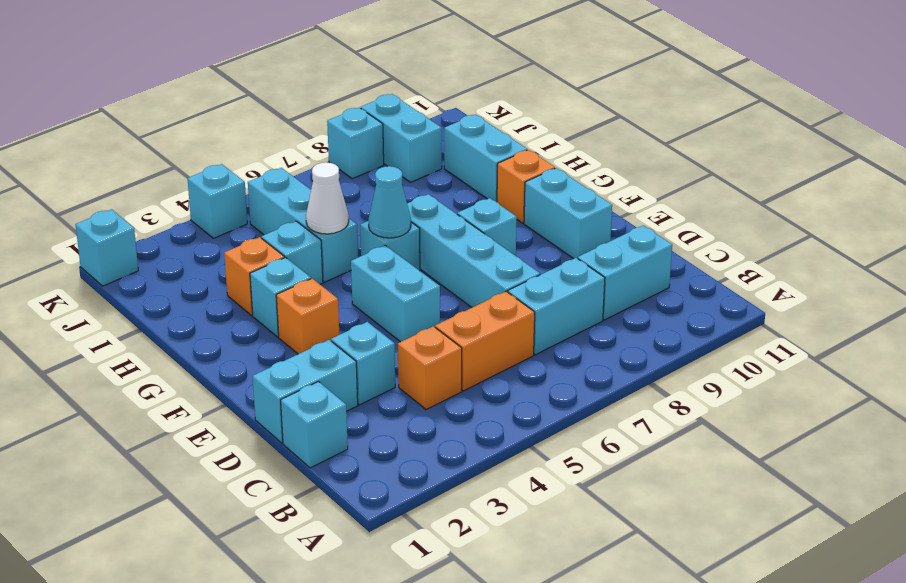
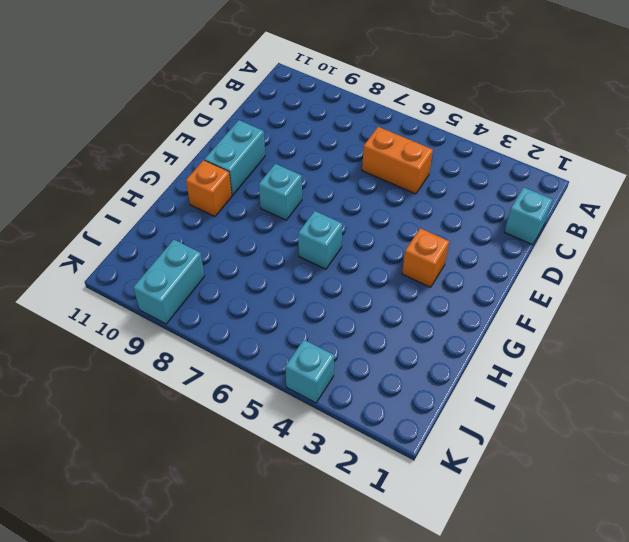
none -> orange brick C4 level 1
none -> cyan brick C7:C8 level 1
none -> cyan brick C9:C10 level 1

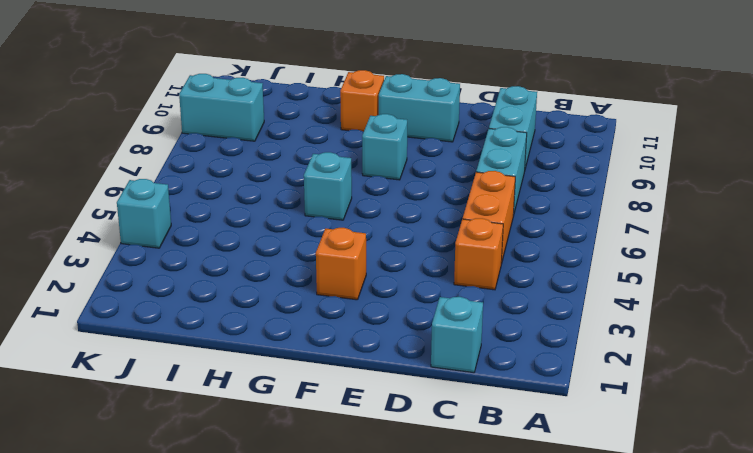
none -> cyan brick D1:D2 level 1
none -> cyan brick D3 level 1
none -> cyan brick D7:G7 level 1

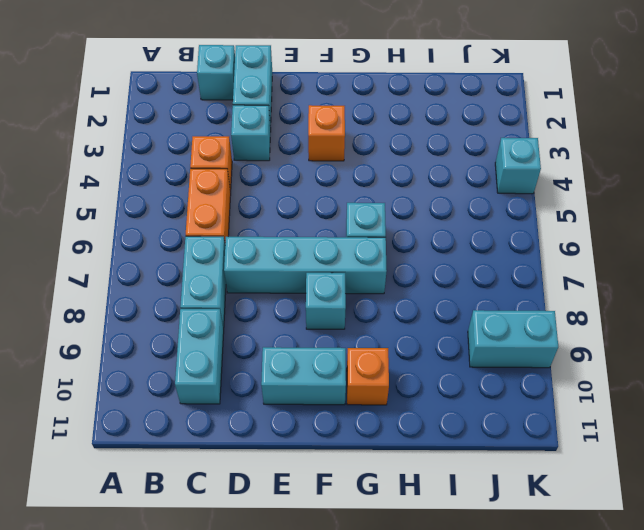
none -> cyan brick E5:F5 level 1
none -> cyan brick G3 level 1
none -> orange brick H3 level 1

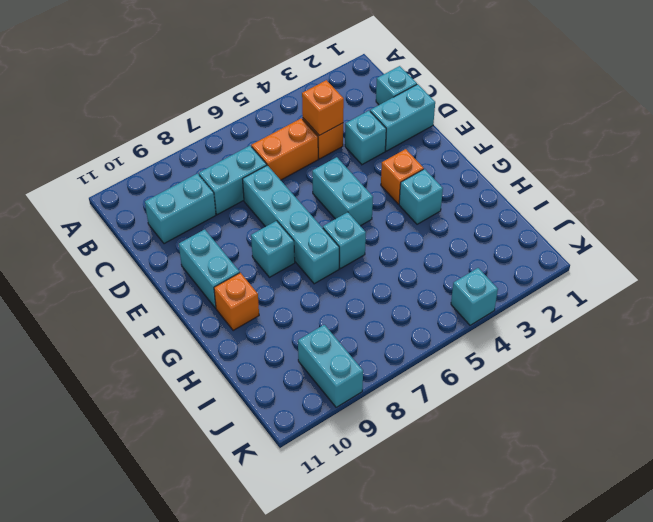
orange brick C4 level 2 -> orange brick H3 level 1
none -> cyan brick H4 level 1
none -> cyan brick H5:J5 level 1
none -> cyan brick H10:I10 level 1

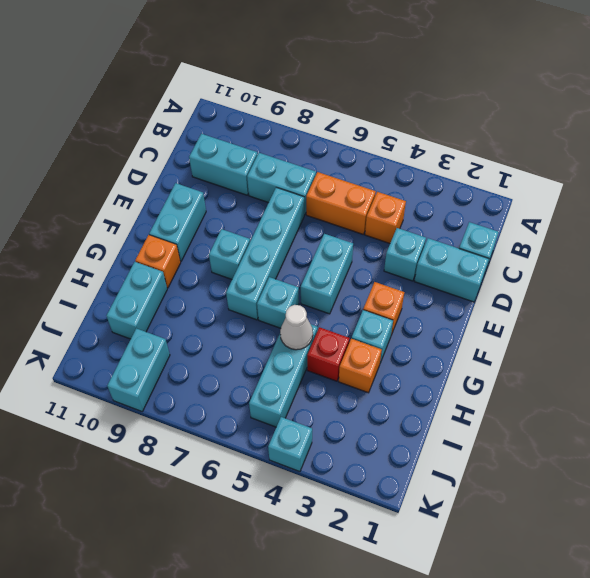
red brick H4 level 1 -> cyan brick H4 level 1
none -> cyan brick K1 level 1
none -> cyan brick K8 level 1
none -> cyan cone G6 level 2

